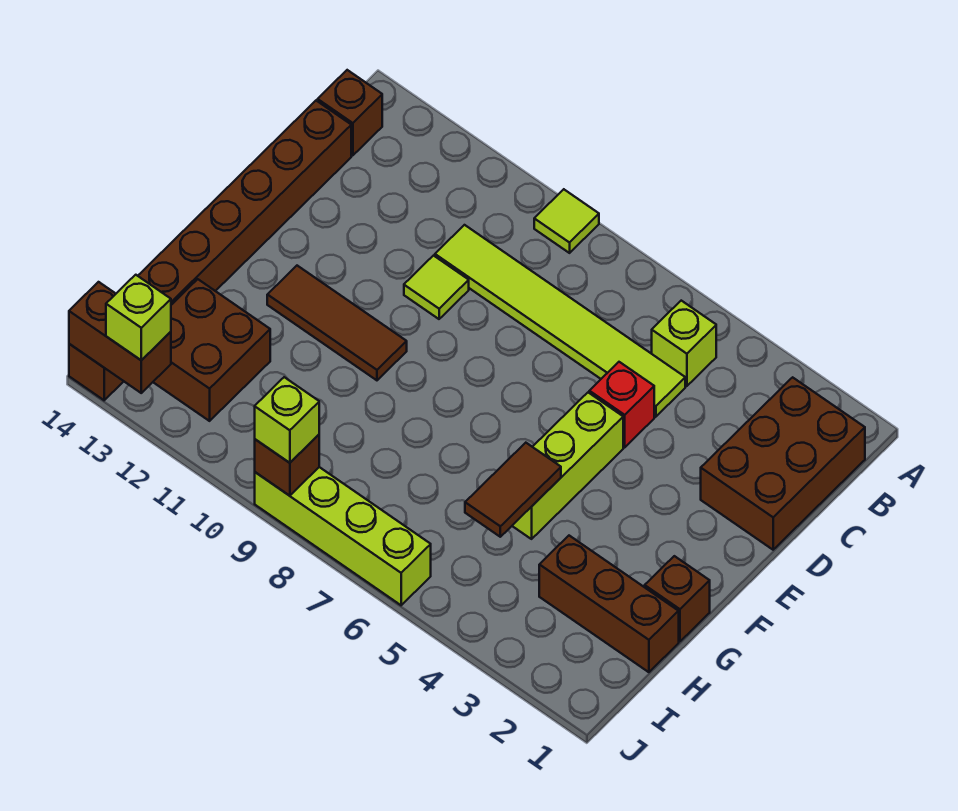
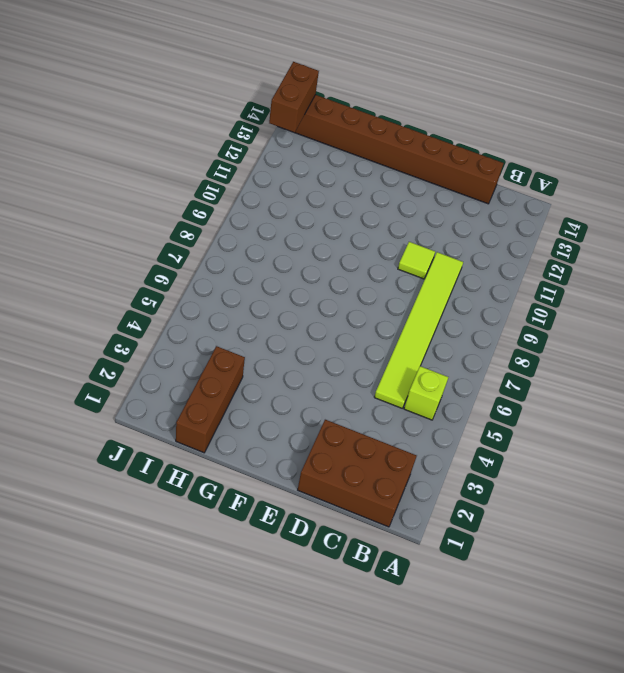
none -> lime tile A9 level 1
none -> brown brick B14 level 1
none -> red brick D5 level 1

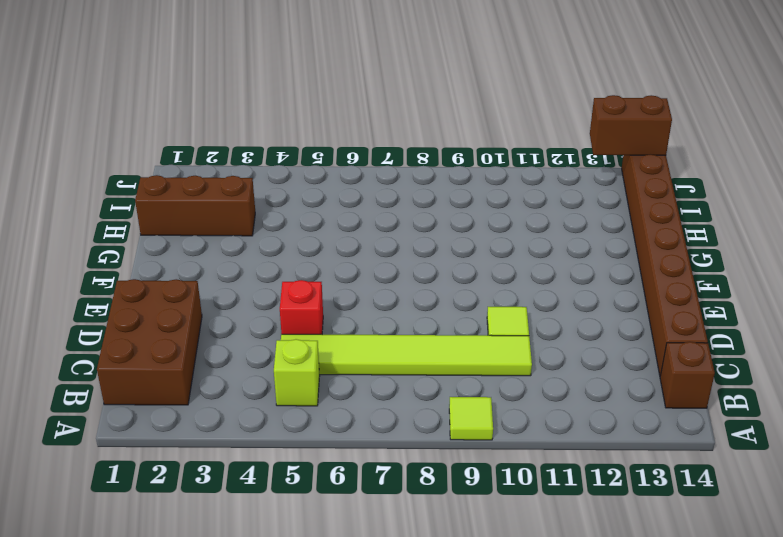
none -> lime brick E5:G5 level 1
none -> brown tile F10:F12 level 1
none -> brown brick G1 level 1

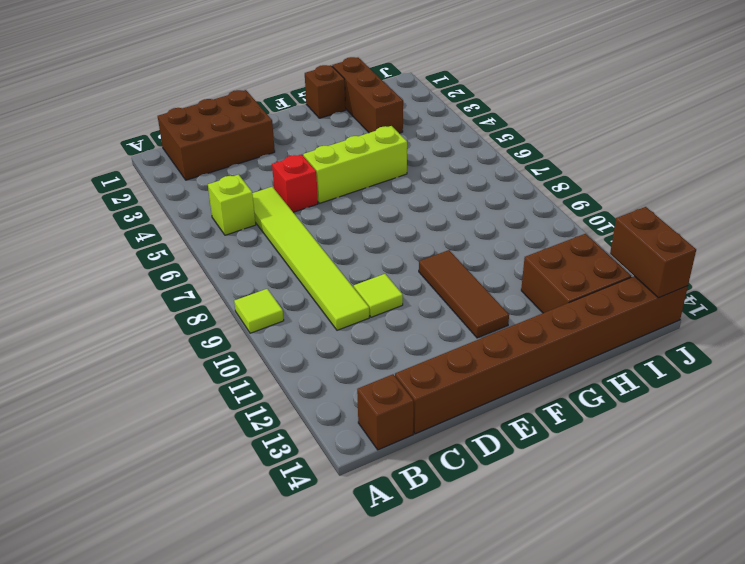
none -> lime brick J6:J9 level 1
none -> brown tile G5:H5 level 2
none -> brown brick J9 level 2

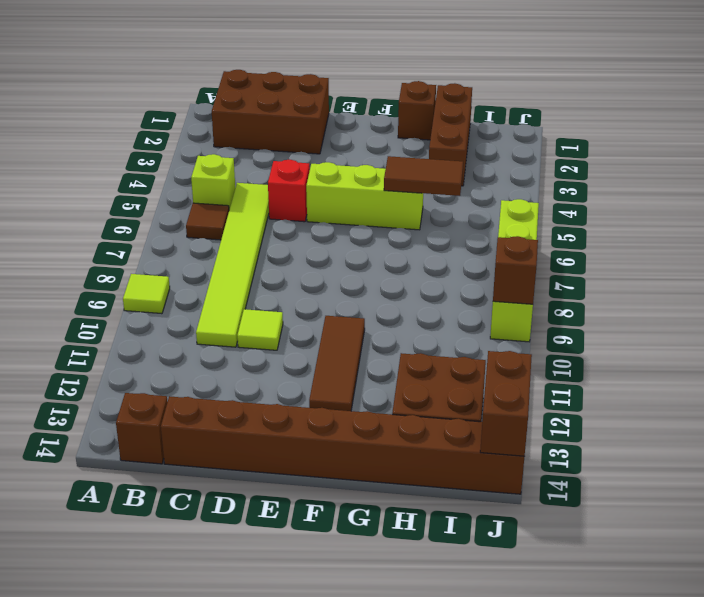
brown tile B6 level 1 -> none
none -> lime brick J9 level 3
none -> lime brick J13 level 3

